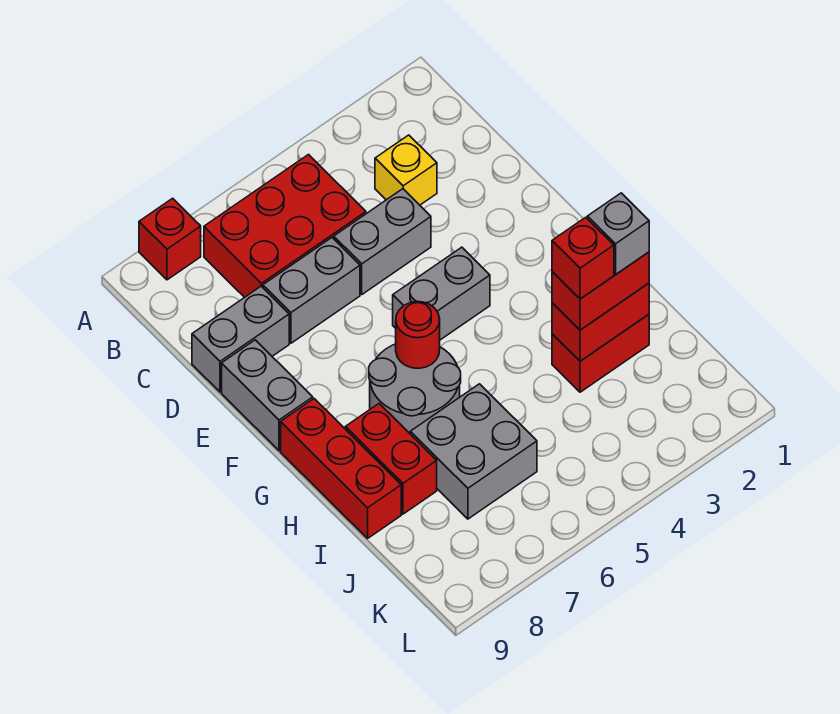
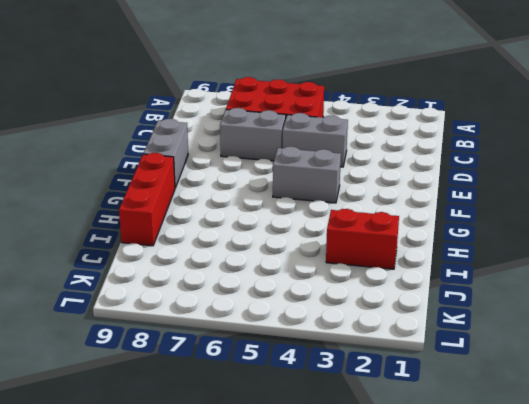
none -> red brick A8 level 1
none -> yellow brick C3 level 1
none -> grey brick D8:D9 level 1

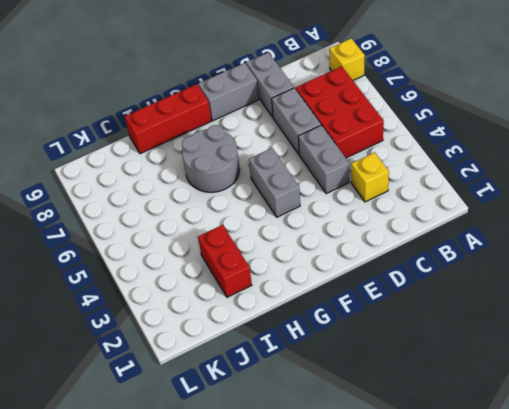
yellow brick A8 level 1 -> red brick A8 level 1
none -> red brick H8:I8 level 1
none -> grey brick I6:J7 level 1
none -> red round brick G6 level 2

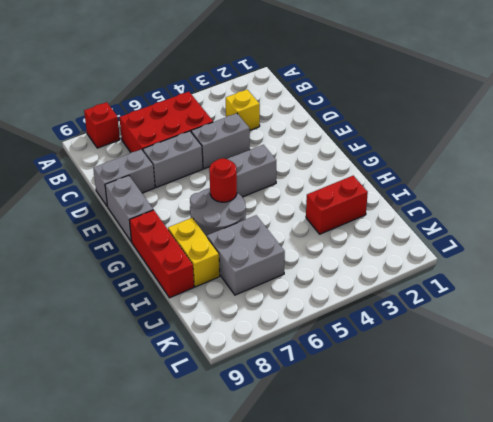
yellow brick H8:I8 level 1 -> red brick H8:I8 level 1
none -> red brick I2:I3 level 2
none -> red brick I2:I3 level 3
none -> grey brick I2 level 4

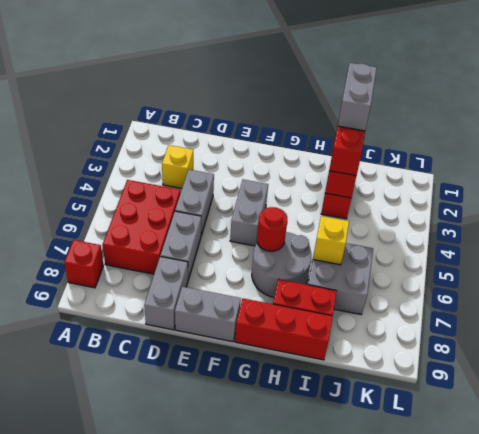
grey brick I1:I2 level 4 -> grey brick I2 level 4
yellow brick I6 level 2 -> none
none -> red brick I3 level 4

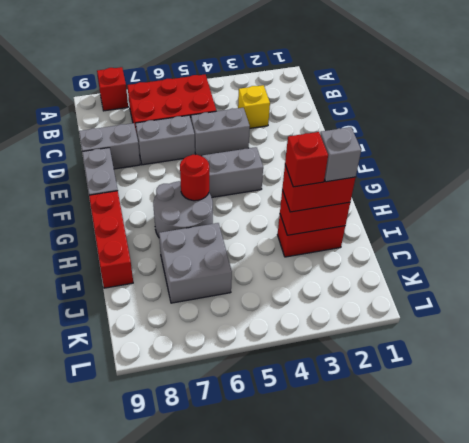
none -> red brick H8:I8 level 1

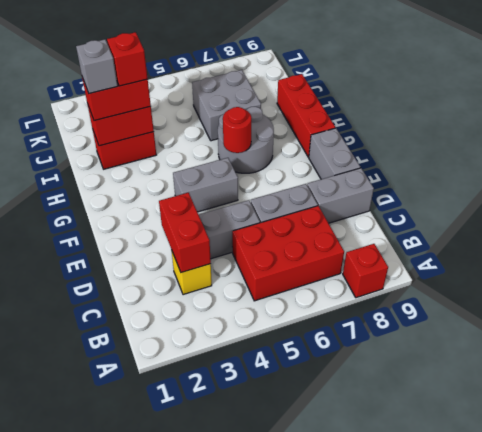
red brick C3:D3 level 2 -> red brick H8:I8 level 1

